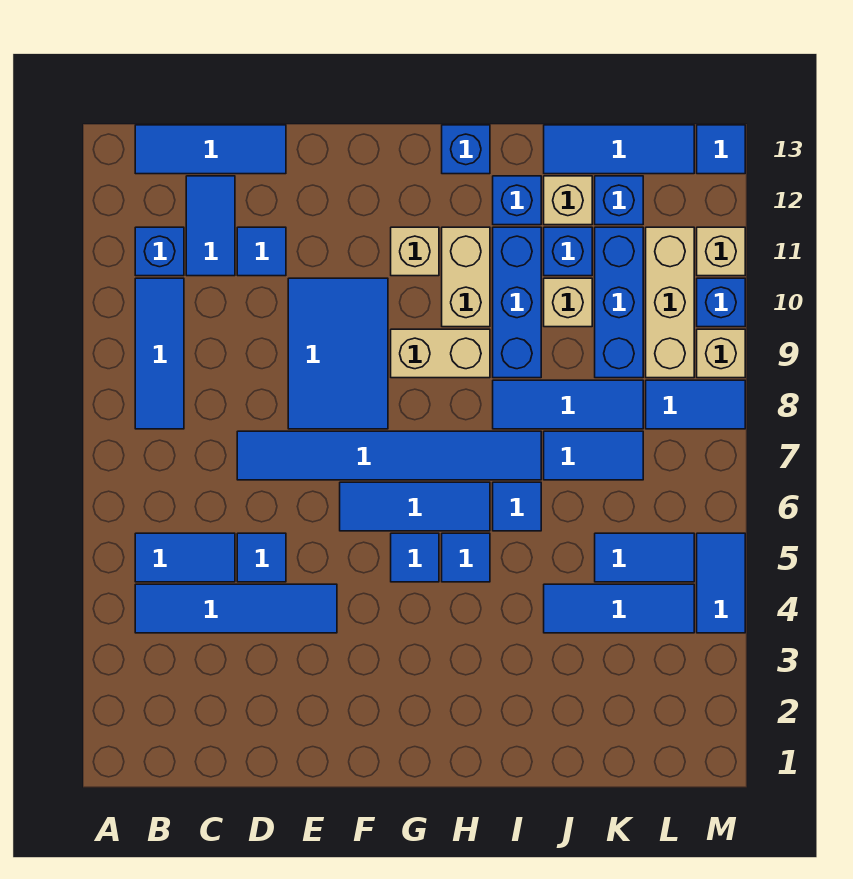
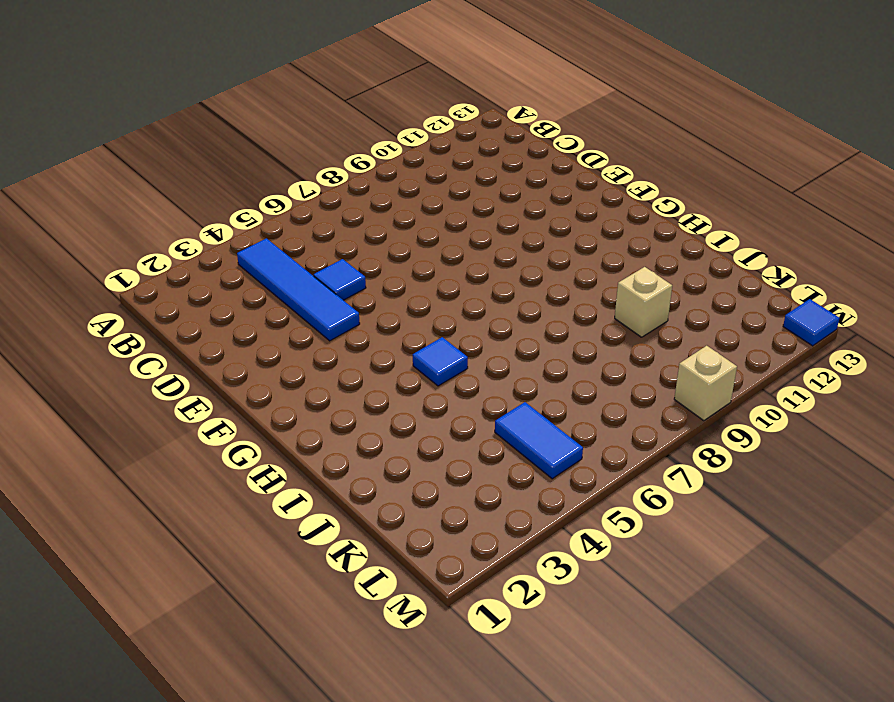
none -> blue tile B5:C5 level 1
none -> blue tile B8:B10 level 1
none -> blue brick B11 level 1
none -> blue tile B13:D13 level 1

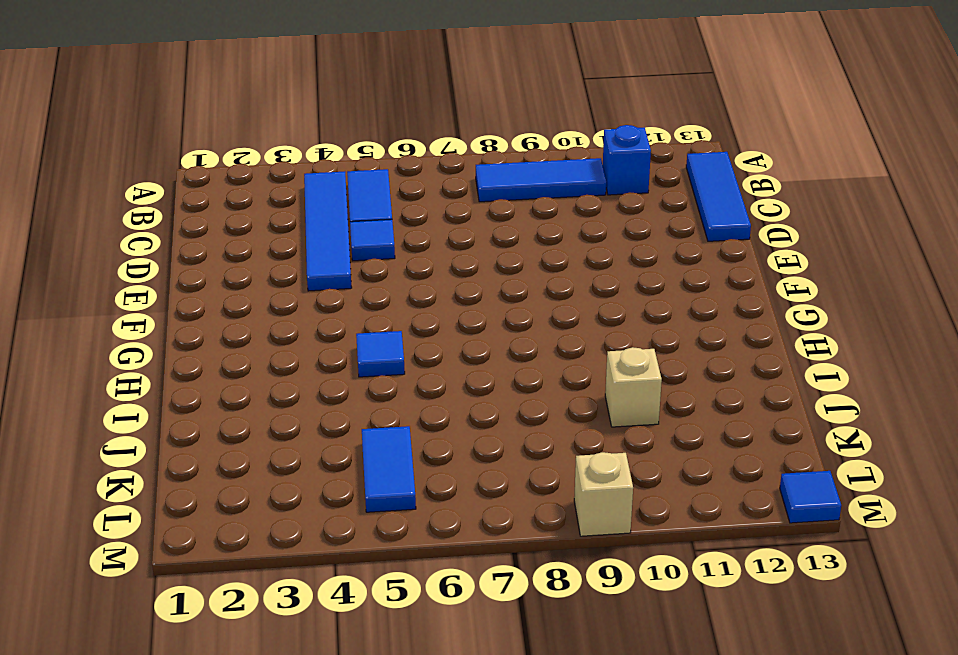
none -> blue tile C11:C12 level 1
none -> blue tile D7:I7 level 1
none -> blue tile D11 level 1
none -> blue tile E8:F10 level 1

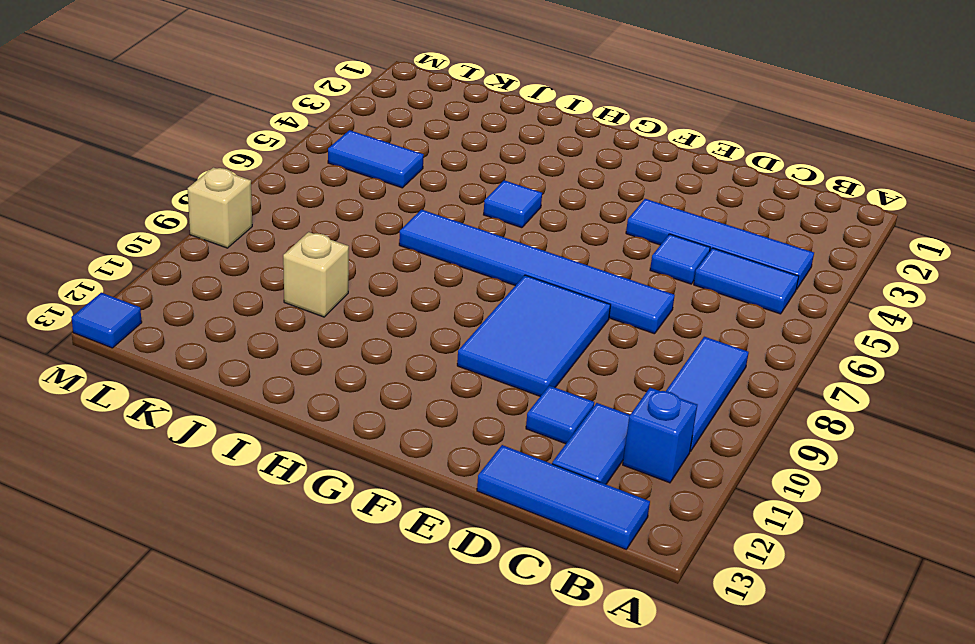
none -> blue tile F6:H6 level 1
none -> blue tile G5 level 1
none -> tan brick G9:H9 level 1
none -> tan brick G11 level 1

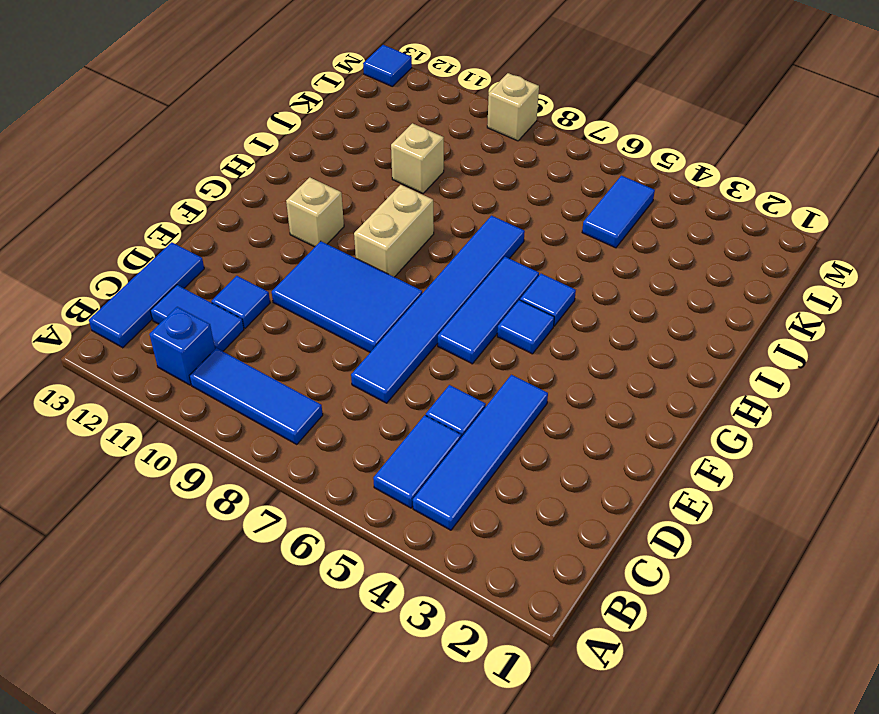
none -> tan brick H10:H11 level 1
none -> blue brick H13 level 1
none -> blue tile I6 level 1
none -> blue tile I8:K8 level 1

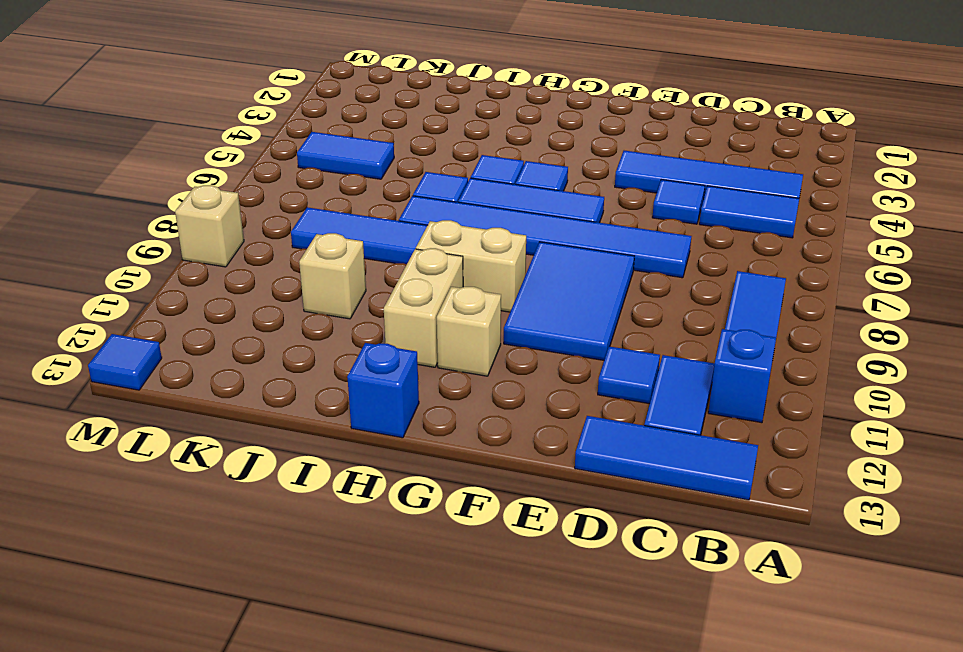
none -> blue brick I9:I11 level 1
none -> blue brick I12 level 1
none -> blue tile J4:L4 level 1
none -> blue tile J7:K7 level 1

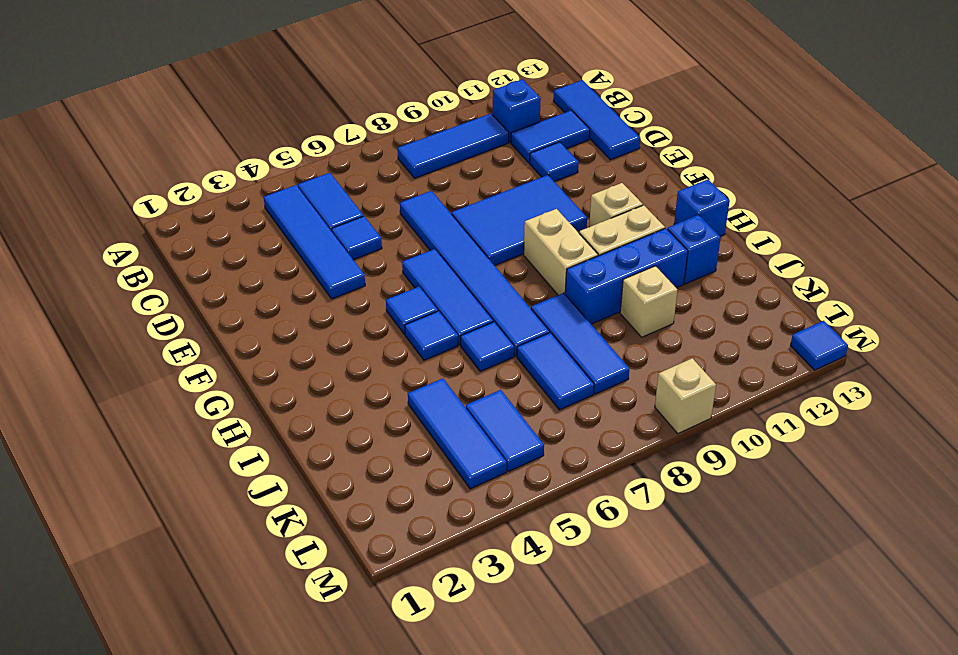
none -> blue brick J11 level 1
none -> tan brick J12 level 1
none -> blue tile J13:L13 level 1
none -> blue brick K9:K11 level 1

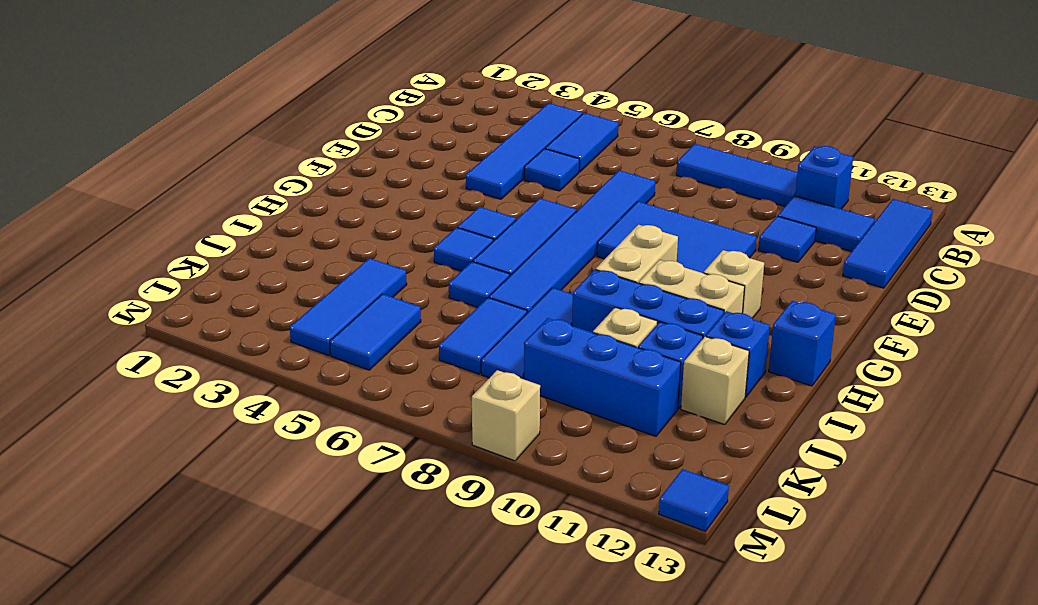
none -> blue tile J13:L13 level 1
none -> blue brick K12 level 1
none -> blue tile L8:M8 level 1
none -> tan brick L9:L11 level 1

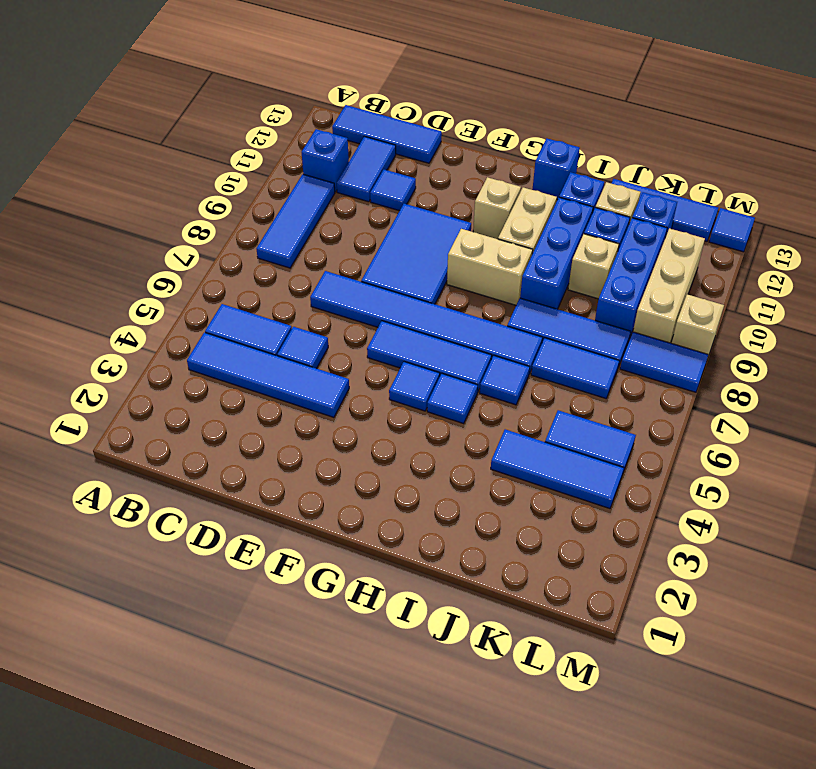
none -> blue tile M4:M5 level 1
none -> blue brick M10 level 1
none -> tan brick M11 level 1

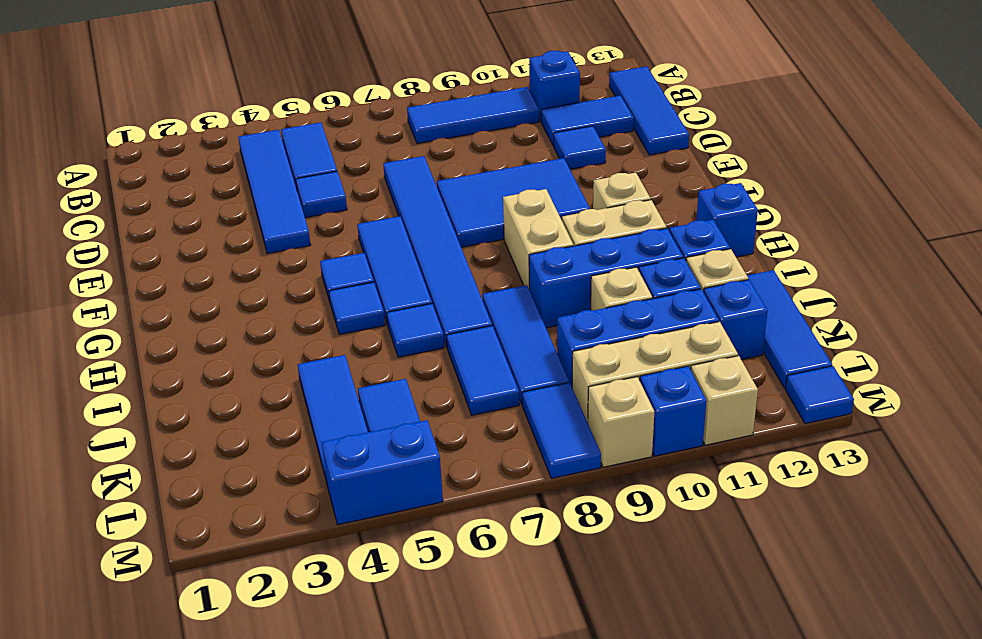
blue brick M4:M5 level 1 -> blue tile M4:M5 level 1

